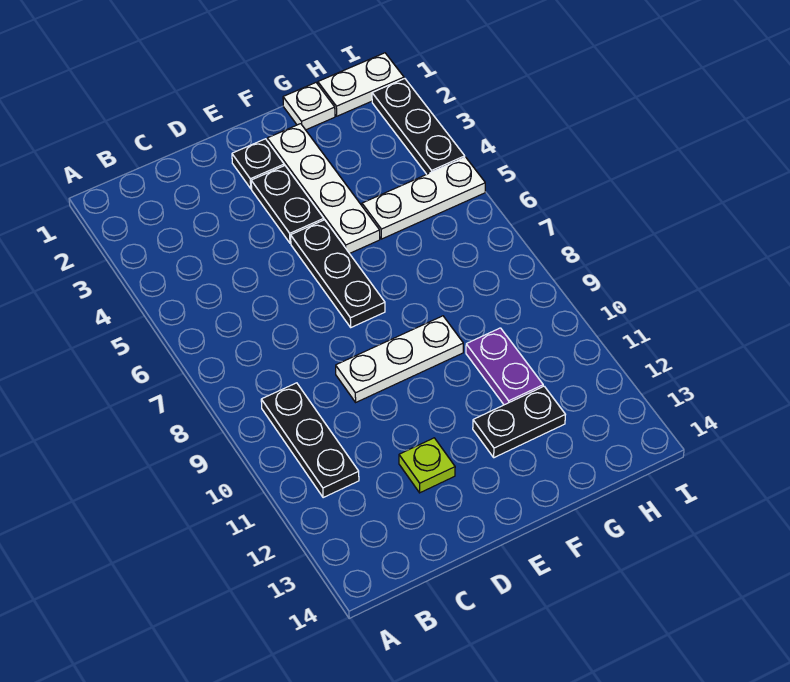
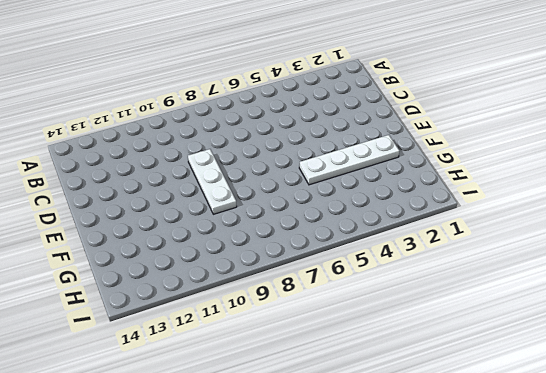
none -> black plate B9:B11 level 1
none -> lime plate D12 level 1
none -> black plate E2 level 1

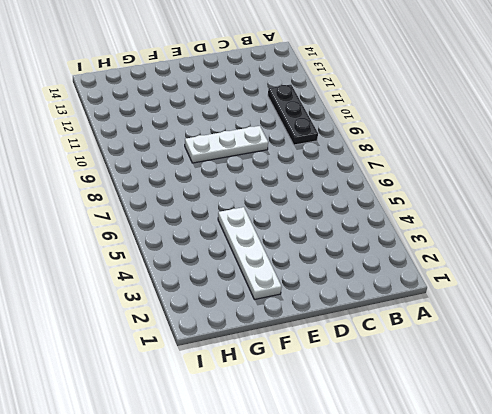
none -> lime plate D12 level 1
none -> black plate E2 level 1
none -> black plate E3:E4 level 1

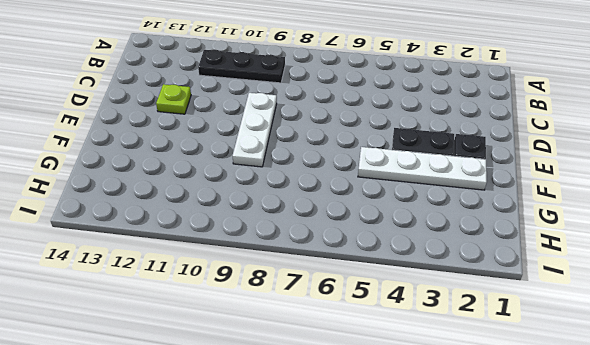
none -> black plate E5:E7 level 1
none -> black plate F12:G12 level 1
none -> white plate G1 level 1

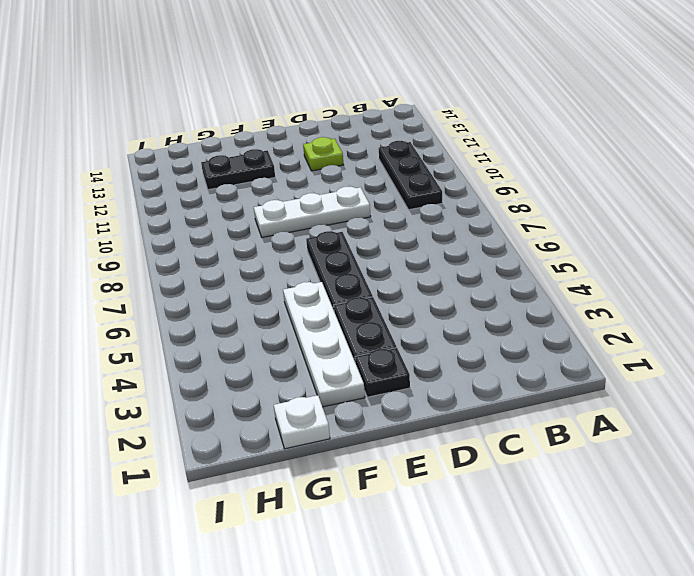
none -> white plate G5:I5 level 1
none -> purple plate G10:G11 level 1
none -> white plate H1:I1 level 1

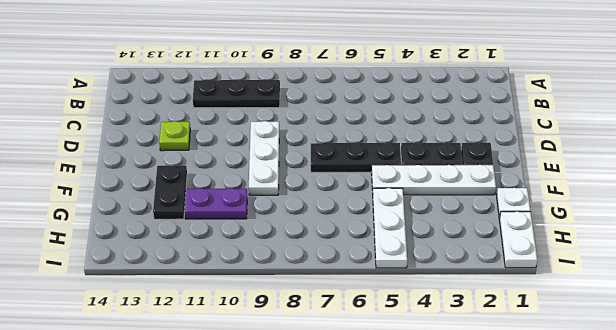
none -> black plate I2:I4 level 1

